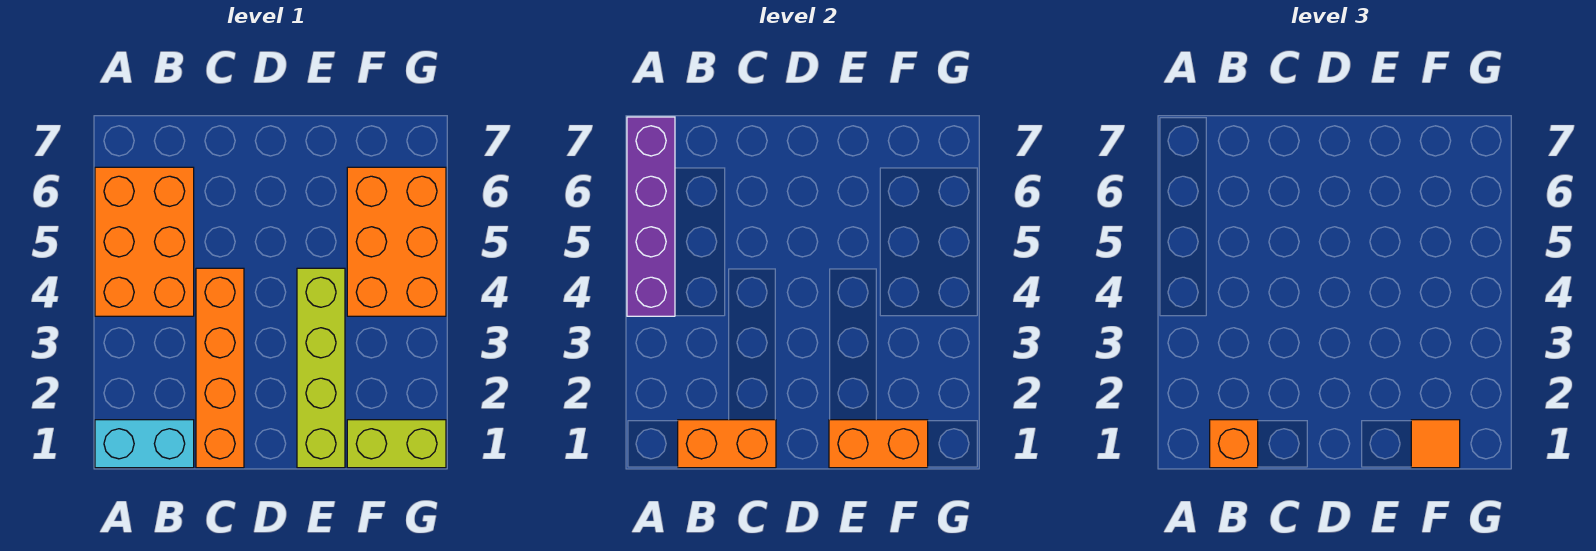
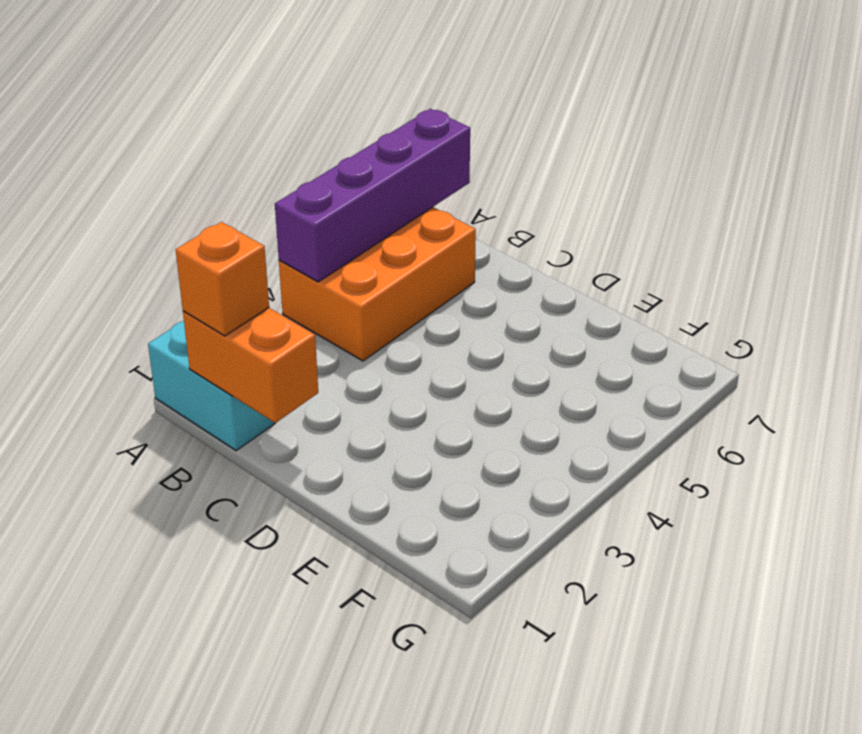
none -> orange brick C1:C4 level 1
none -> lime brick E1:E4 level 1

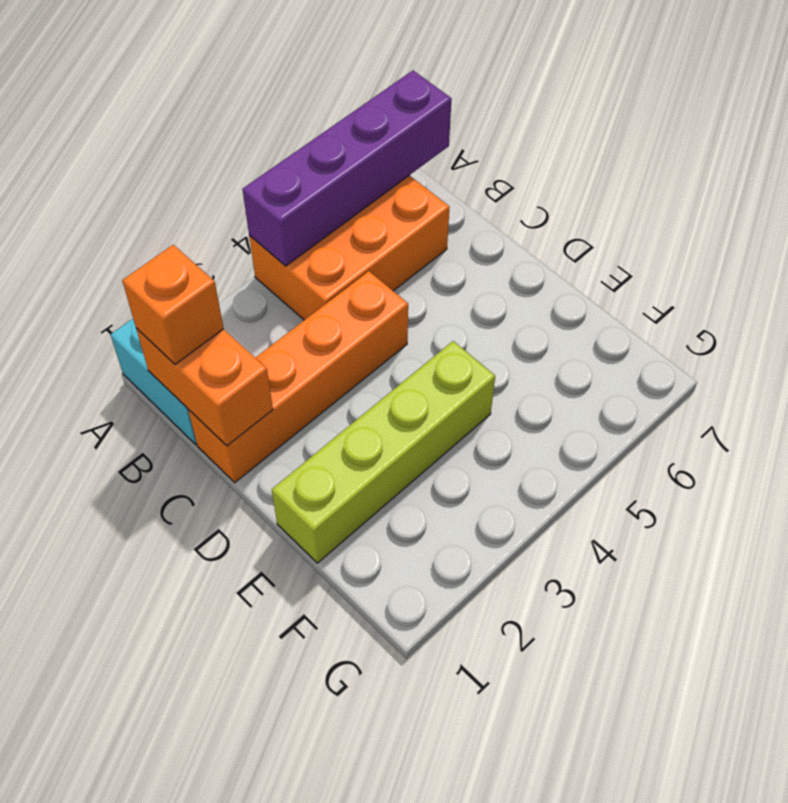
none -> lime brick F1:G1 level 1
none -> orange brick F4:G6 level 1

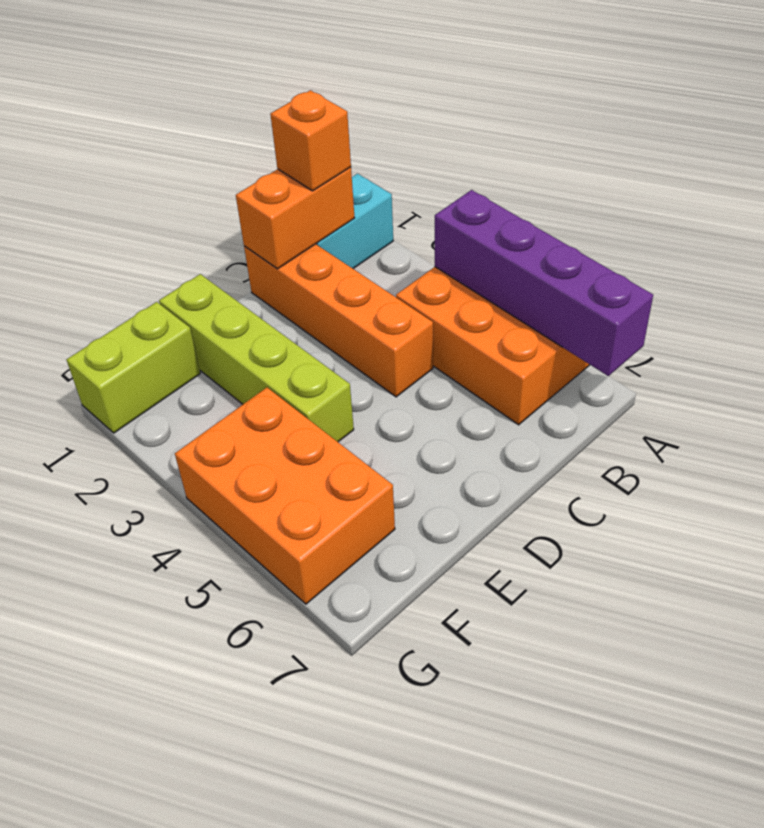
none -> orange brick E1:F1 level 2
none -> orange tile F1 level 3

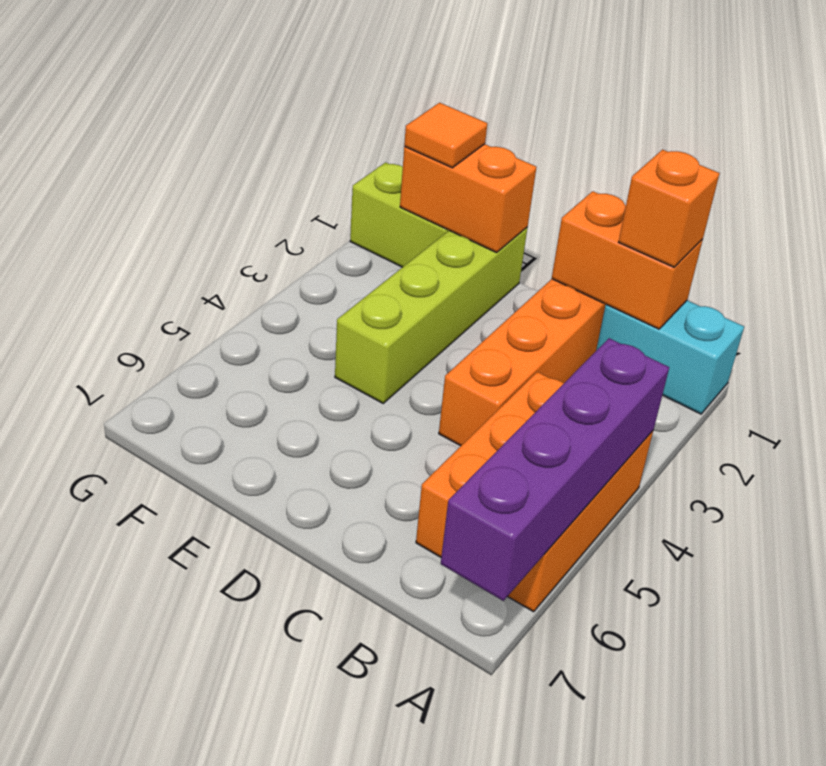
none -> orange brick F4:G6 level 1

